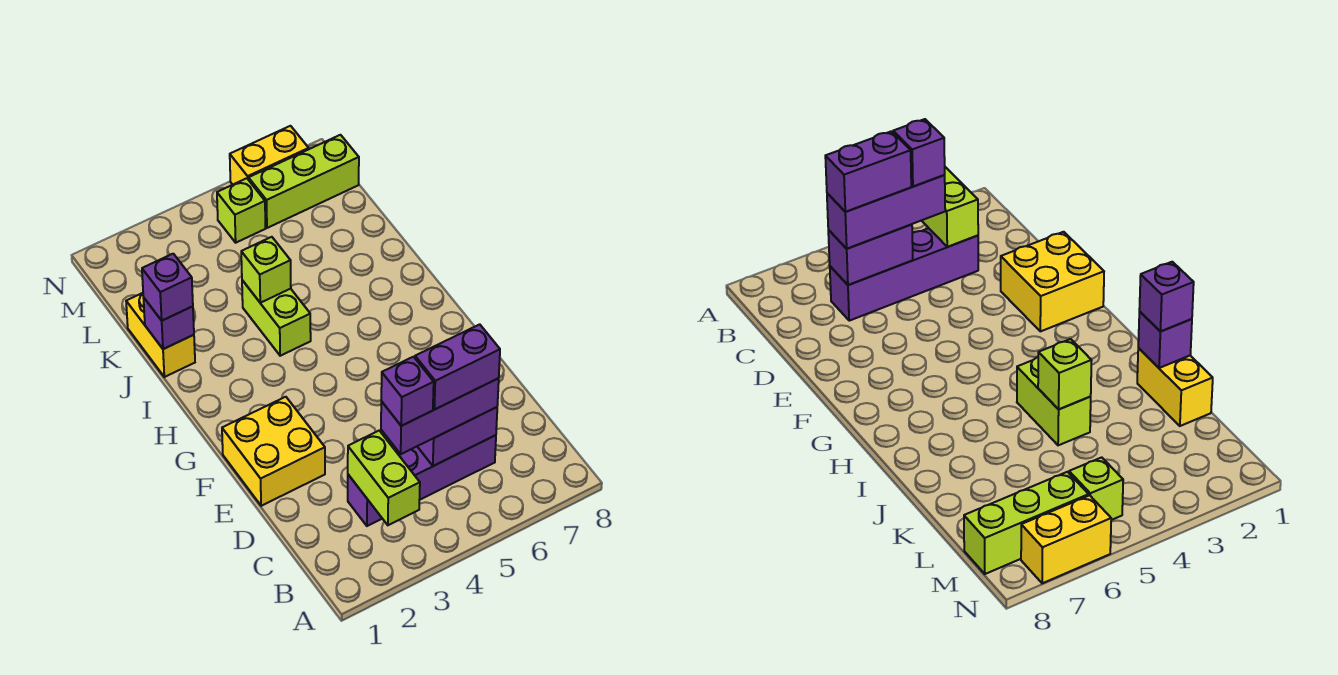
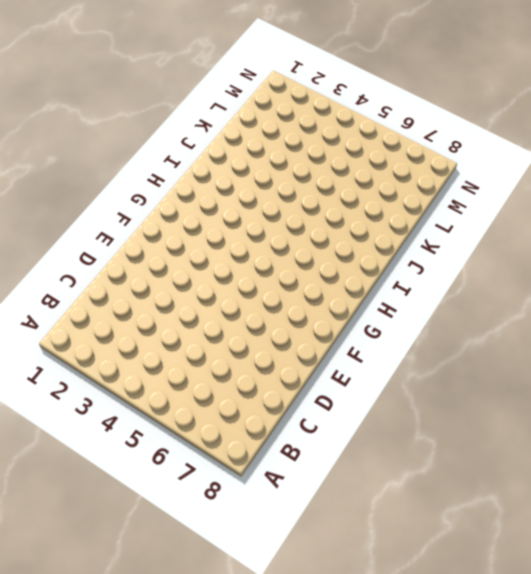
none -> purple brick C3:C6 level 1
none -> yellow brick E1:F2 level 1
none -> lime brick I4:J4 level 1

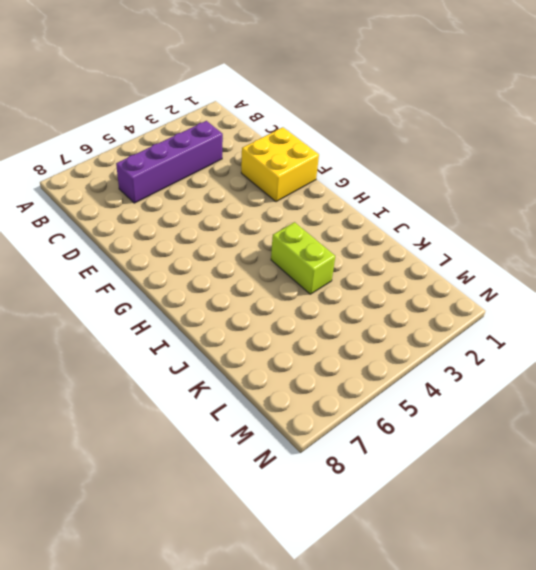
none -> yellow brick J1:K1 level 1
none -> lime brick M5 level 1
none -> lime brick M6:M8 level 1

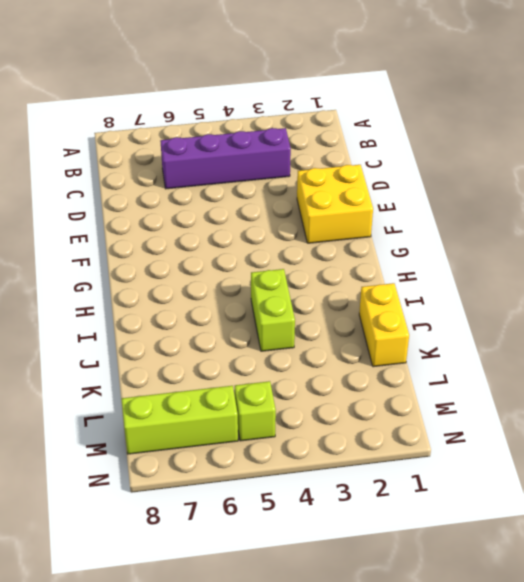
none -> yellow brick N6:N7 level 1
none -> lime brick B3:C3 level 2
none -> purple brick C5:C6 level 2

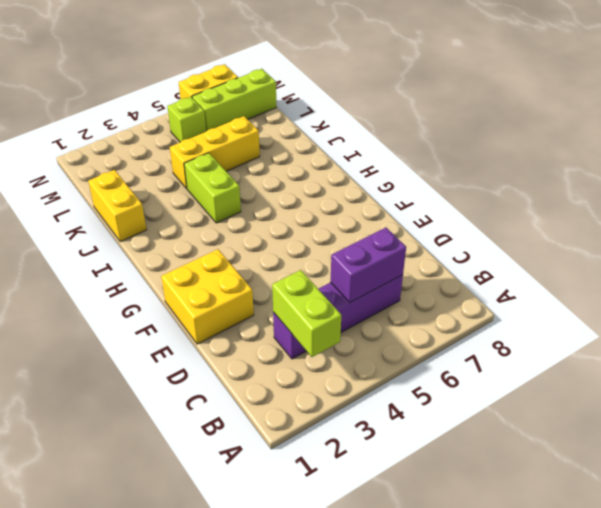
yellow brick K4:K6 level 1 -> none
none -> purple brick J1 level 2
none -> lime brick J4 level 2
none -> purple brick C4:C6 level 3

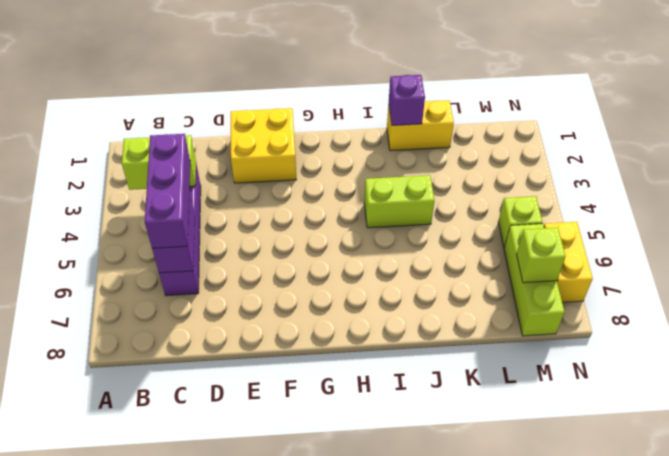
lime brick M7 level 2 -> lime brick J4 level 2
none -> purple brick J1 level 3
none -> purple brick C4 level 4
none -> purple brick C5:C6 level 4

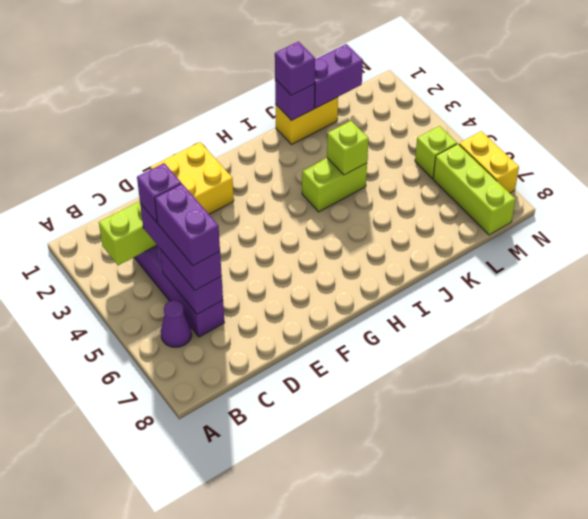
purple cone B6 level 1 -> none
purple brick K1:L1 level 2 -> none

